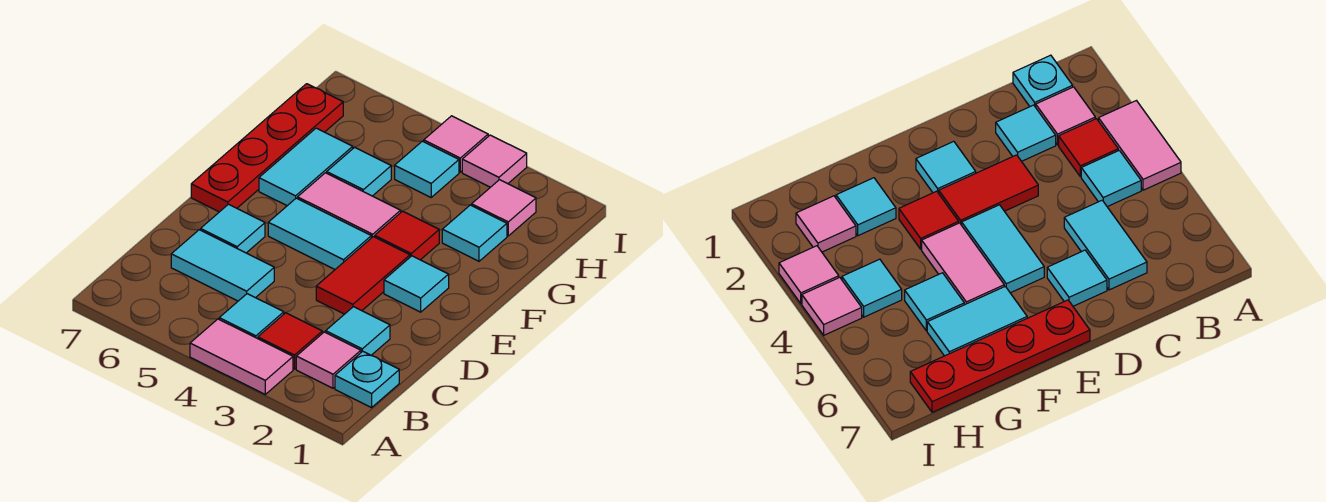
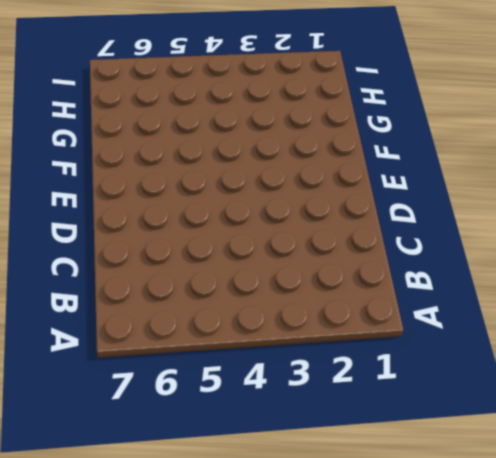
none -> pink tile A3:A4 level 1
none -> cyan plate B1 level 1
none -> pink tile B2 level 1

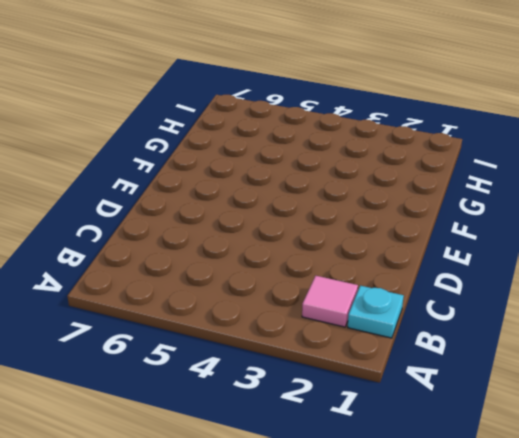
none -> pink tile A3:A4 level 1
none -> red tile B3 level 1
none -> cyan tile B4 level 1

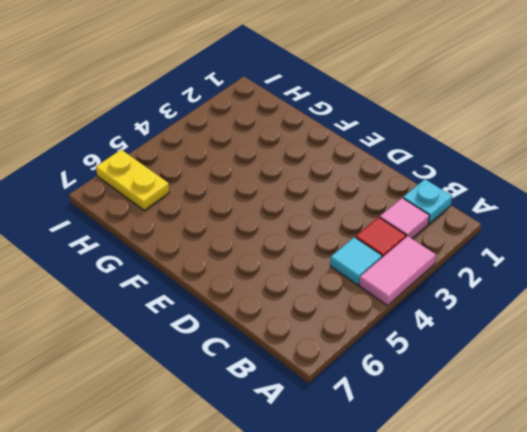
yellow plate H6:I6 level 1 -> none
none -> cyan tile C2 level 1
none -> cyan tile C5:C6 level 1
none -> red tile D3:E3 level 1

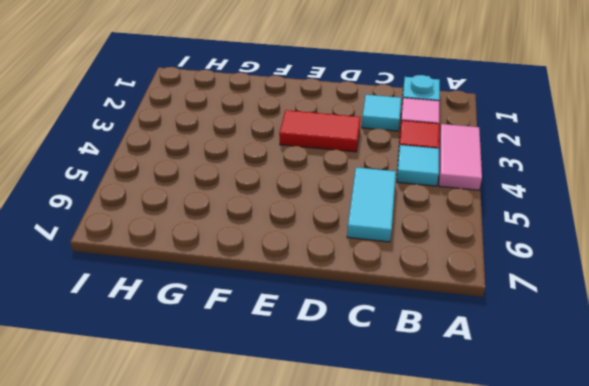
none -> cyan tile D6 level 1
none -> cyan tile E2 level 1
none -> cyan tile E4:E5 level 1

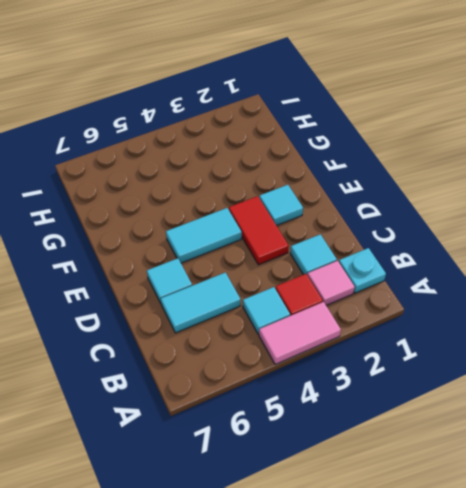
none -> red plate E7:H7 level 1
none -> red tile F3 level 1
none -> pink tile F4:F5 level 1

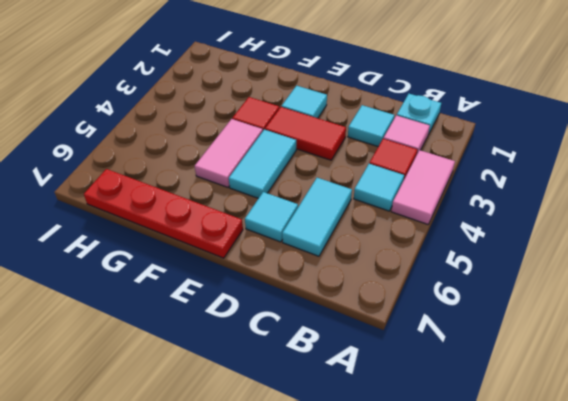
none -> cyan tile F6:G6 level 1
none -> cyan tile G2 level 1
none -> cyan tile G5 level 1

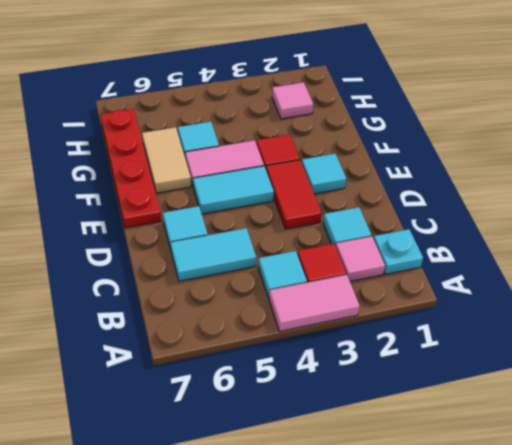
tan tile F6:G6 level 1 -> cyan tile F6:G6 level 1
none -> cyan tile G2 level 1
none -> cyan tile H4 level 1
none -> pink tile I3 level 1

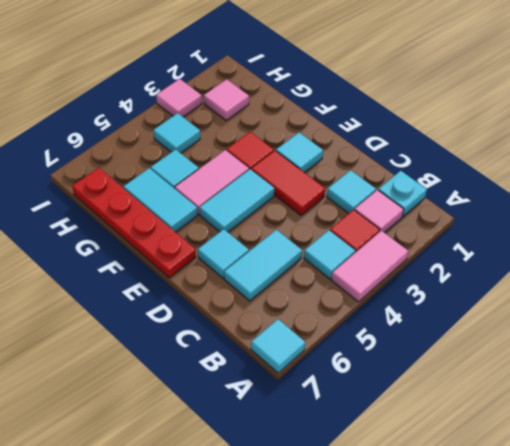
cyan tile A7 level 1 -> cyan tile G2 level 1
none -> pink tile I4 level 1

